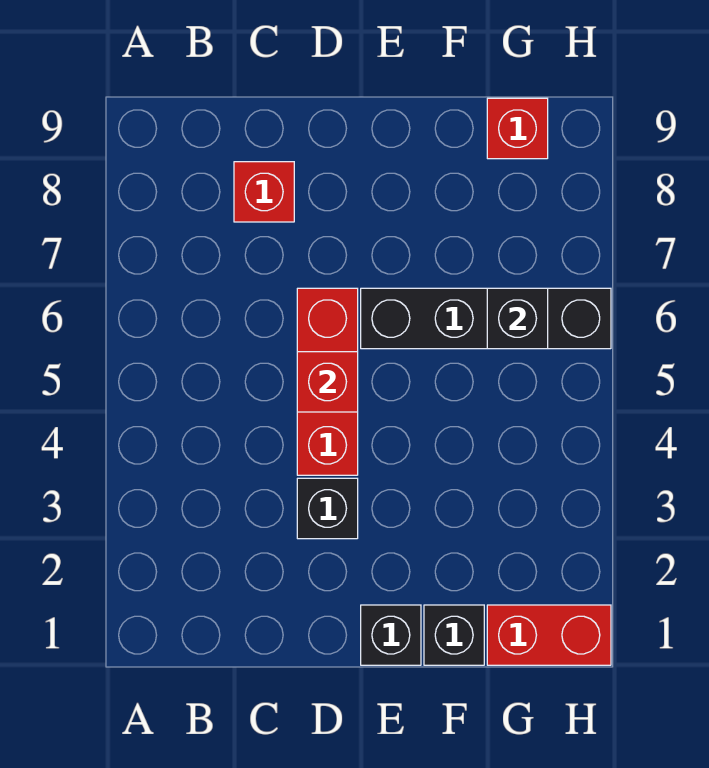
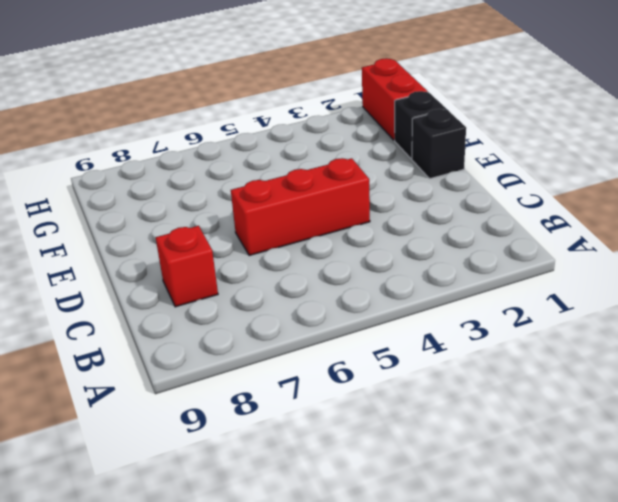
none -> black brick D3 level 1
none -> black brick E6:H6 level 1

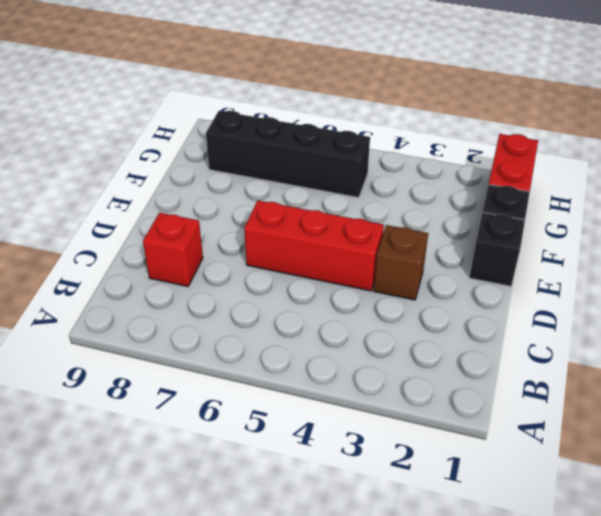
brown brick D3 level 1 -> black brick D3 level 1
black brick G5:G8 level 1 -> black brick E6:H6 level 1
none -> red brick G9 level 1
none -> red brick D5 level 2

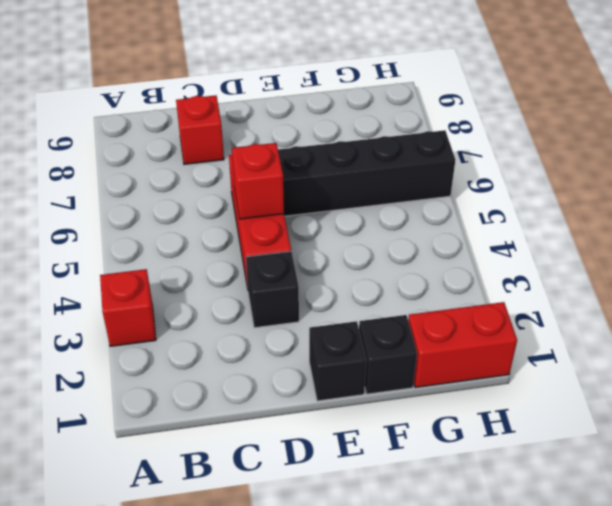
red brick A3 level 1 -> red brick G9 level 1
none -> black brick G6 level 2

